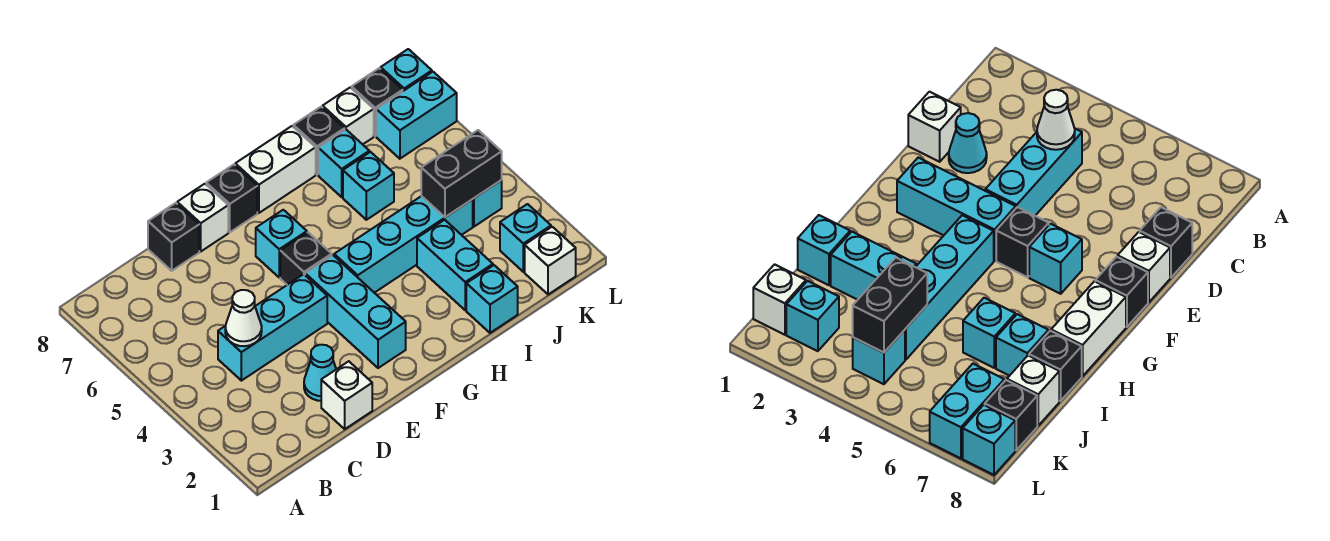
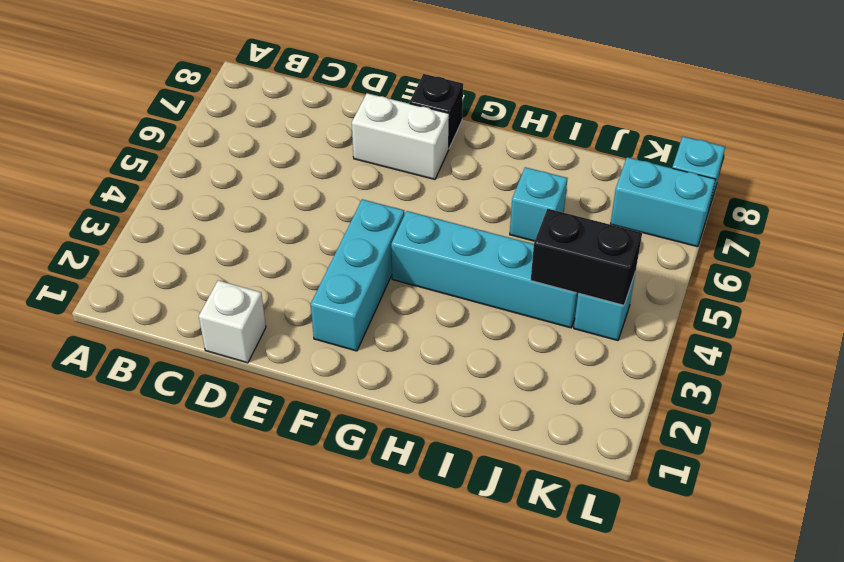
white brick E7:F7 level 1 -> white brick G8:H8 level 1
none -> cyan brick C4:E4 level 1
none -> cyan cone D2 level 1
none -> black brick D8 level 1

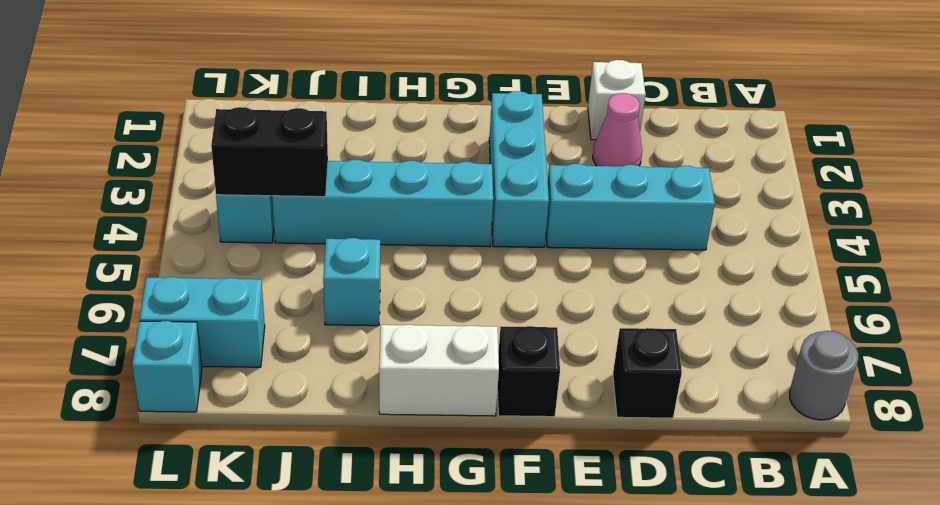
grey round brick A8 level 1 -> none
pink cone D2 level 1 -> cyan cone D2 level 1
none -> white brick E8 level 1
none -> black brick F5 level 1
none -> cyan brick F6 level 1

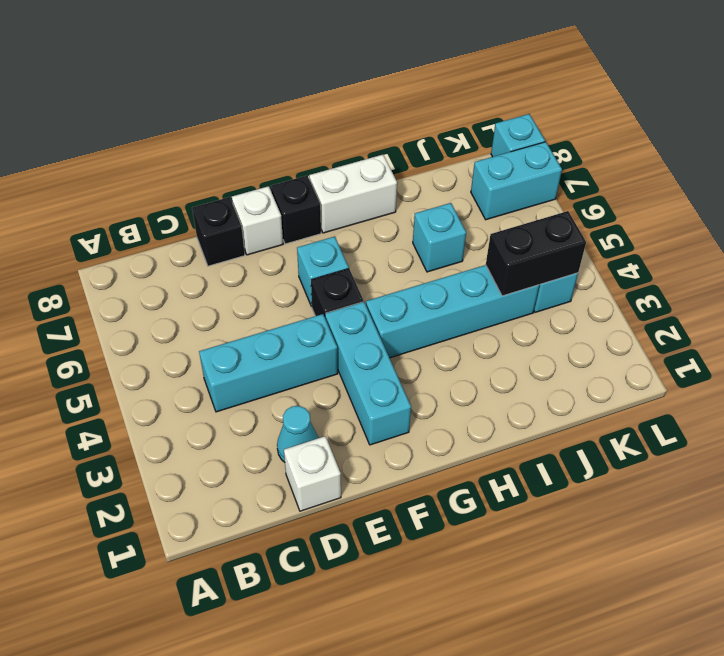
none -> cyan brick I1 level 1
none -> cyan brick I2:I3 level 1
none -> cyan brick I7 level 1

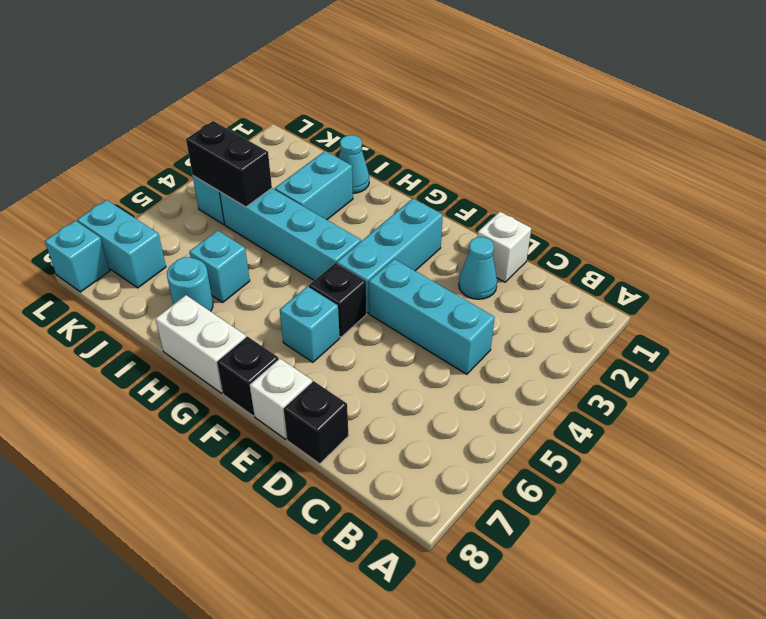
cyan cone I1 level 1 -> cyan brick I1 level 1
cyan round brick I7 level 1 -> cyan brick I7 level 1
none -> black brick I8 level 1
none -> white brick J8 level 1
none -> white brick K1 level 1

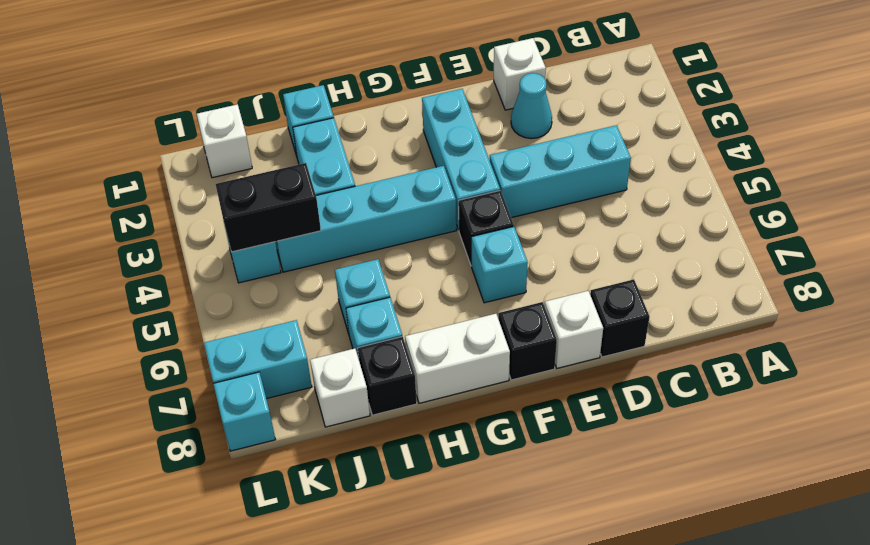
none -> cyan brick K2 level 1
none -> black brick K8 level 1
none -> white cone C4 level 2

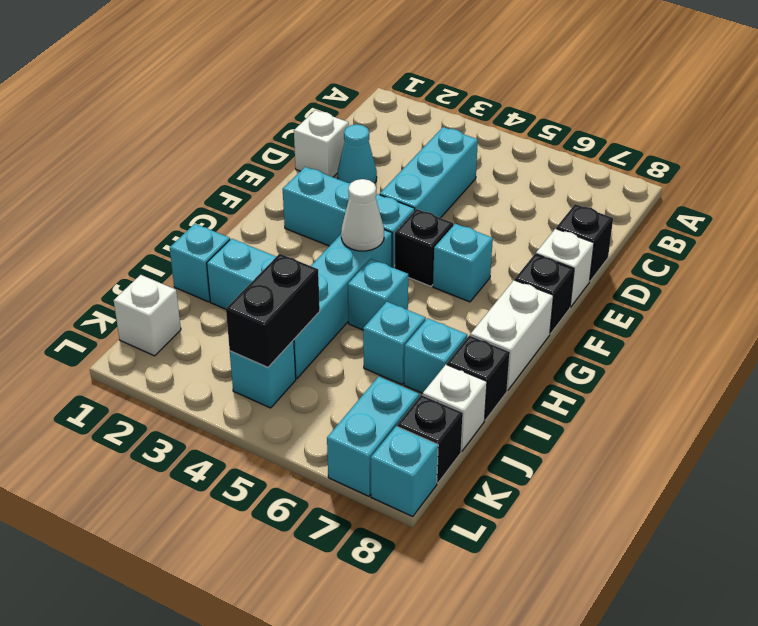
white cone G4 level 2 -> white cone C4 level 2
cyan brick H5 level 1 -> cyan brick K2 level 1

